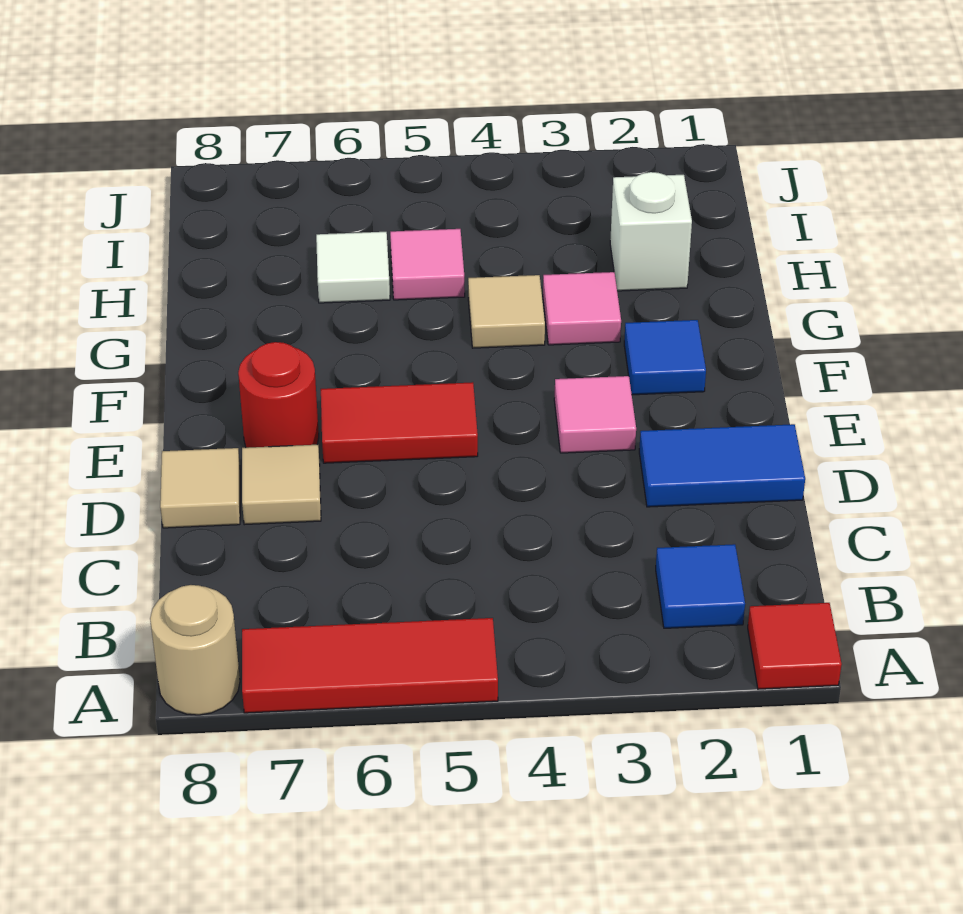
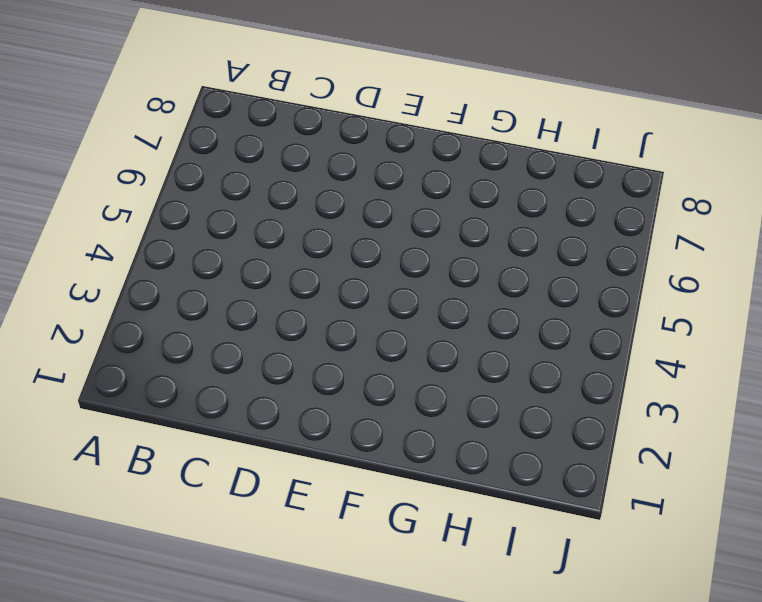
none -> red tile A1 level 1
none -> red tile A5:A7 level 1
none -> tan round brick A8 level 1

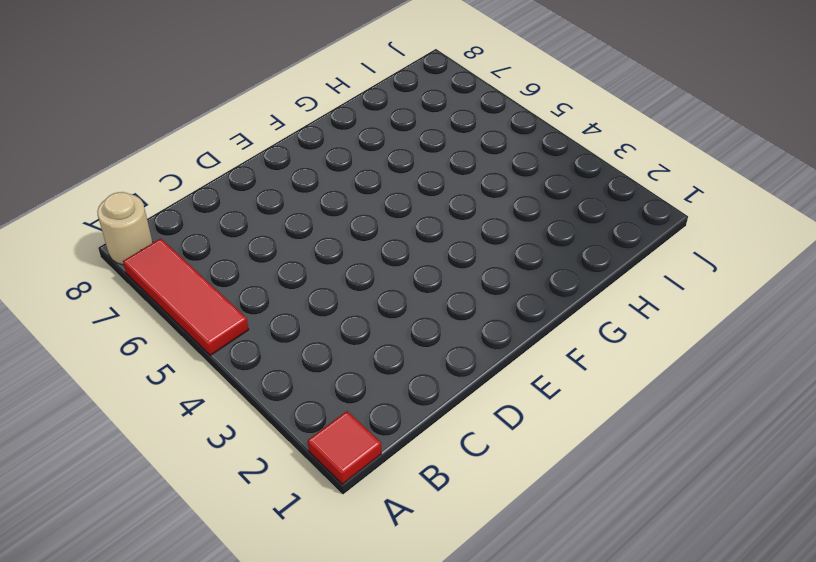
none -> blue tile B2 level 1
none -> blue tile D1:D2 level 1
none -> tan tile D7 level 1

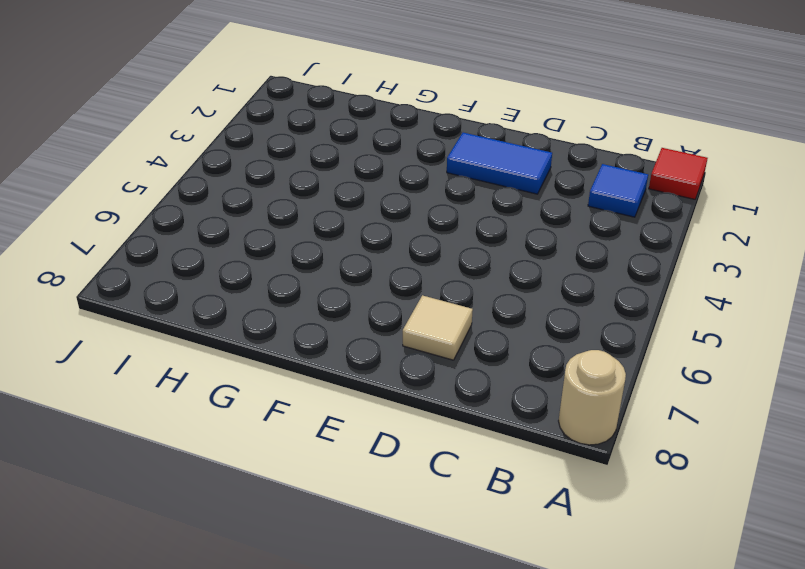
blue tile D2:E2 level 1 -> blue tile D1:D2 level 1
none -> red tile A5:A7 level 1
none -> tan tile D8 level 1
none -> pink tile E3 level 1

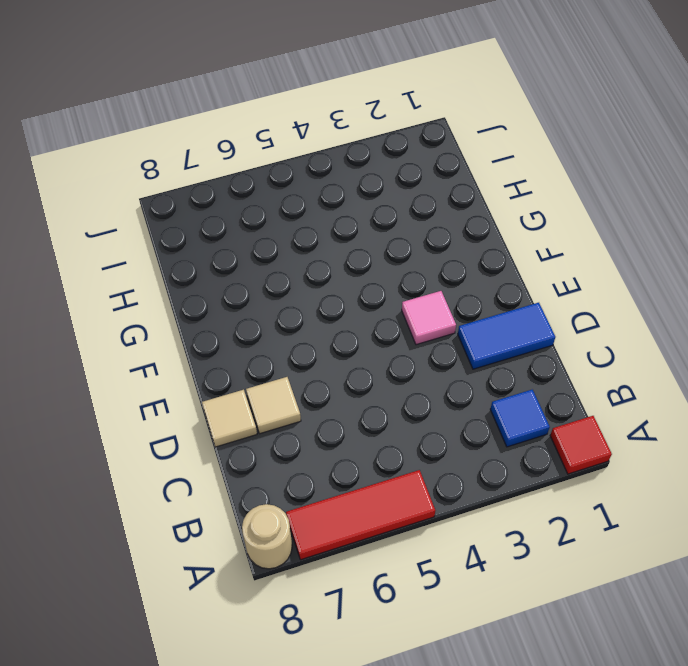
none -> red tile E5:E6 level 1
none -> red round brick E7 level 1
none -> blue tile F2 level 1

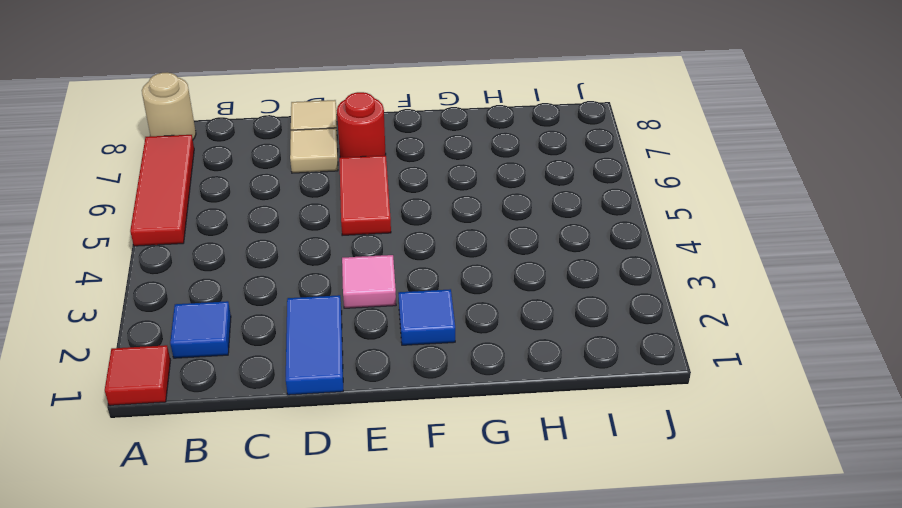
none -> pink tile G3 level 1
none -> tan tile G4 level 1
none -> white brick H2 level 1

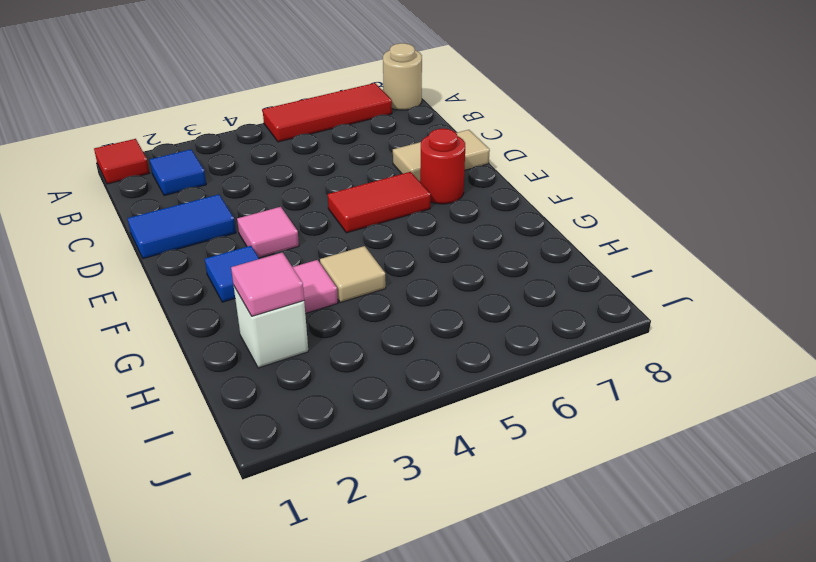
pink tile H2 level 2 -> pink tile H5 level 1
none -> white tile H6 level 1

